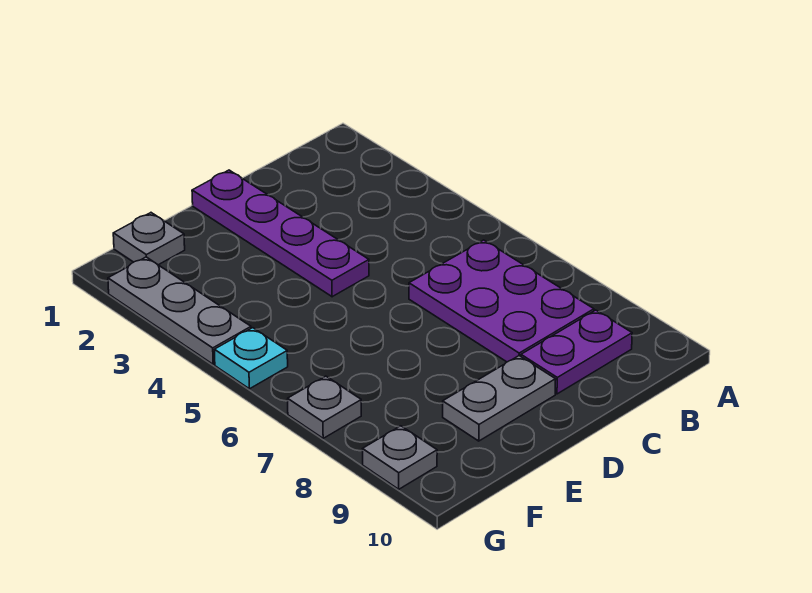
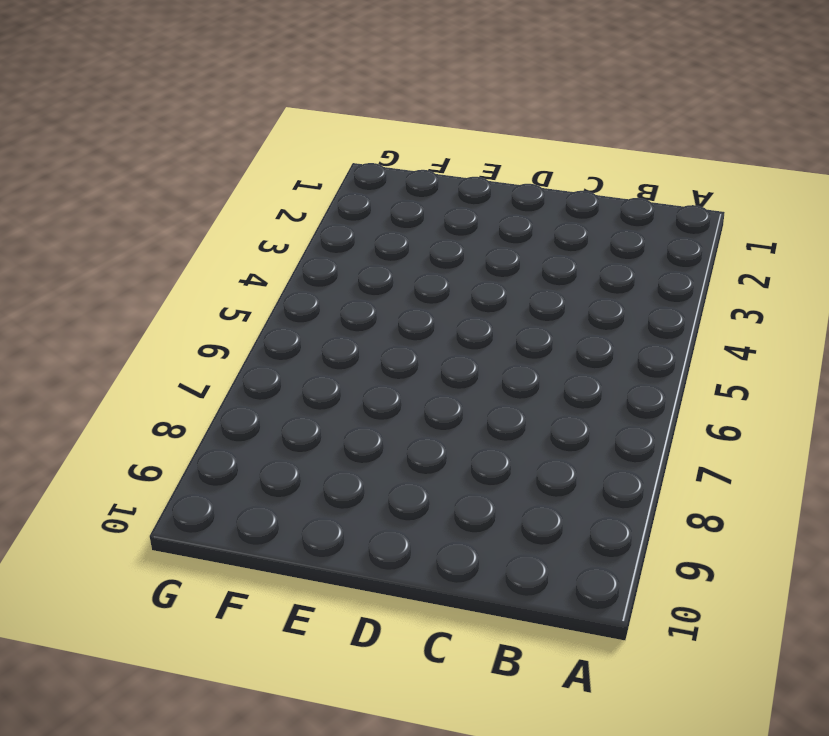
none -> purple plate B6:C8 level 1
none -> purple plate B9:C9 level 1

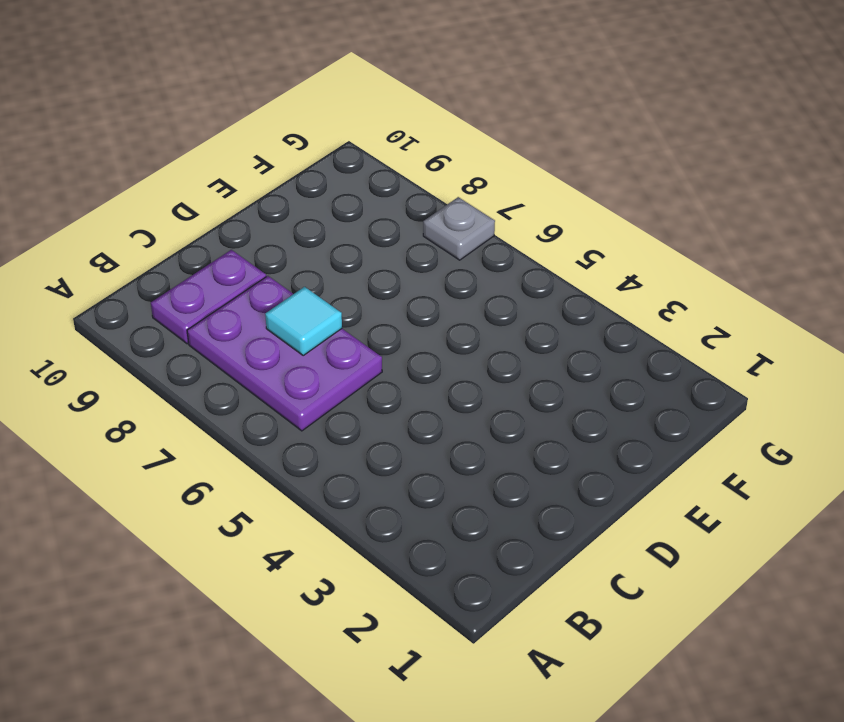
cyan tile C7 level 2 -> none
none -> purple plate D1:D4 level 1
none -> grey plate D9:E9 level 1

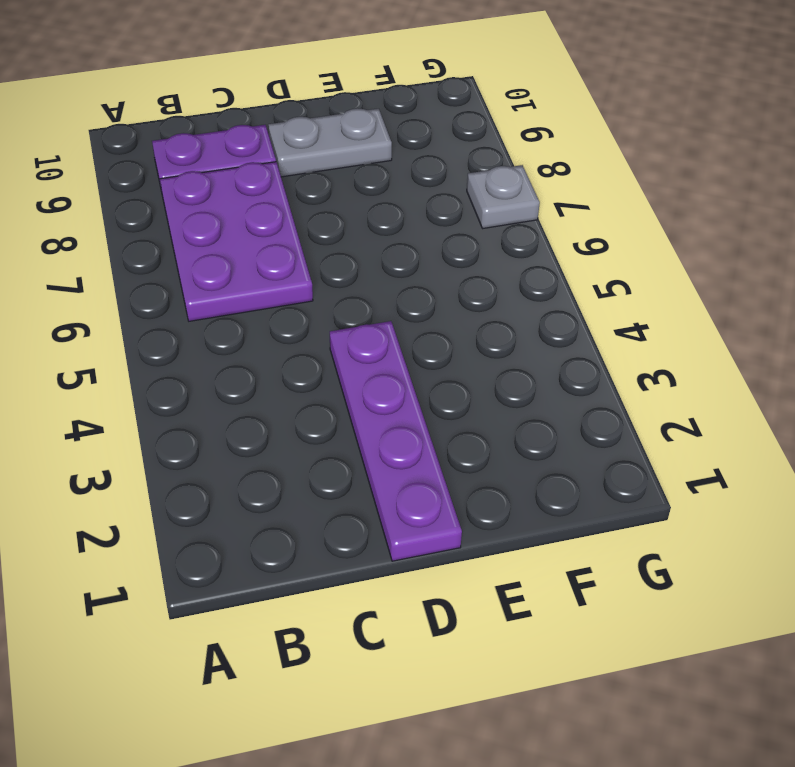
none -> grey plate F1 level 1
none -> grey plate G2:G4 level 1

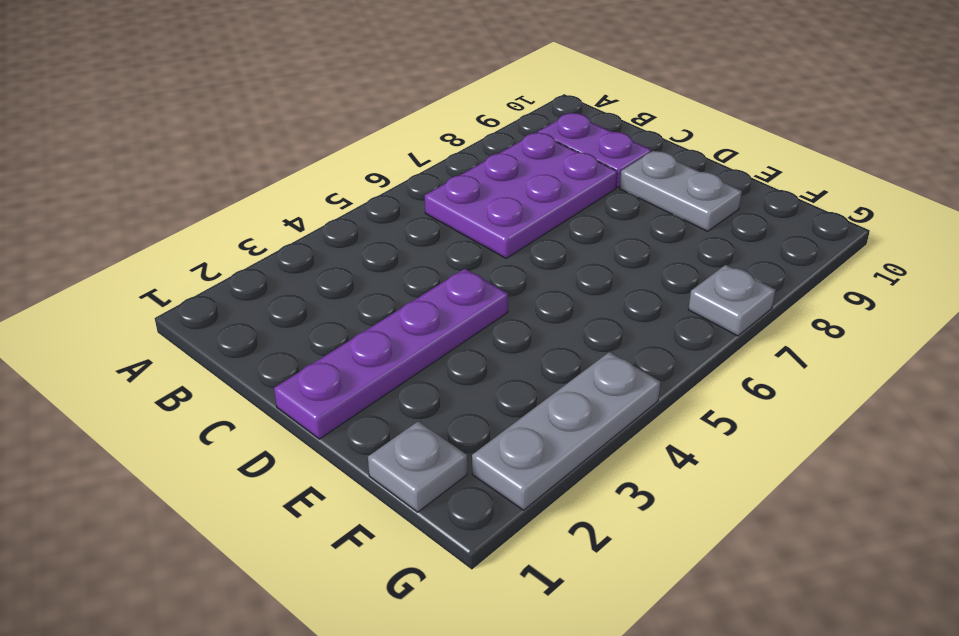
none -> cyan plate G5 level 1
none -> grey plate G9 level 1

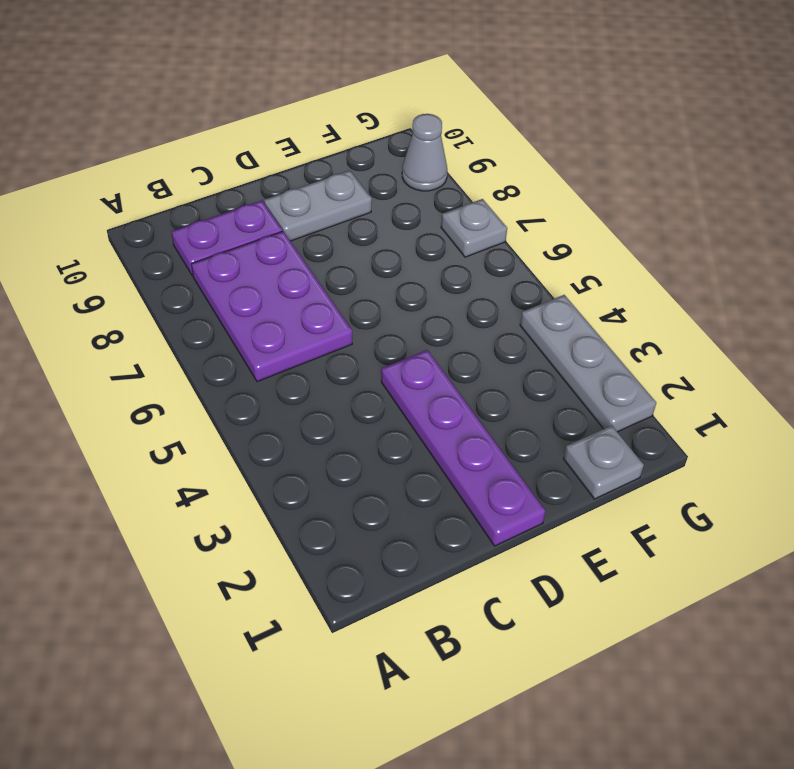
grey cone G9 level 1 -> grey plate G9 level 1
none -> cyan plate G5 level 1

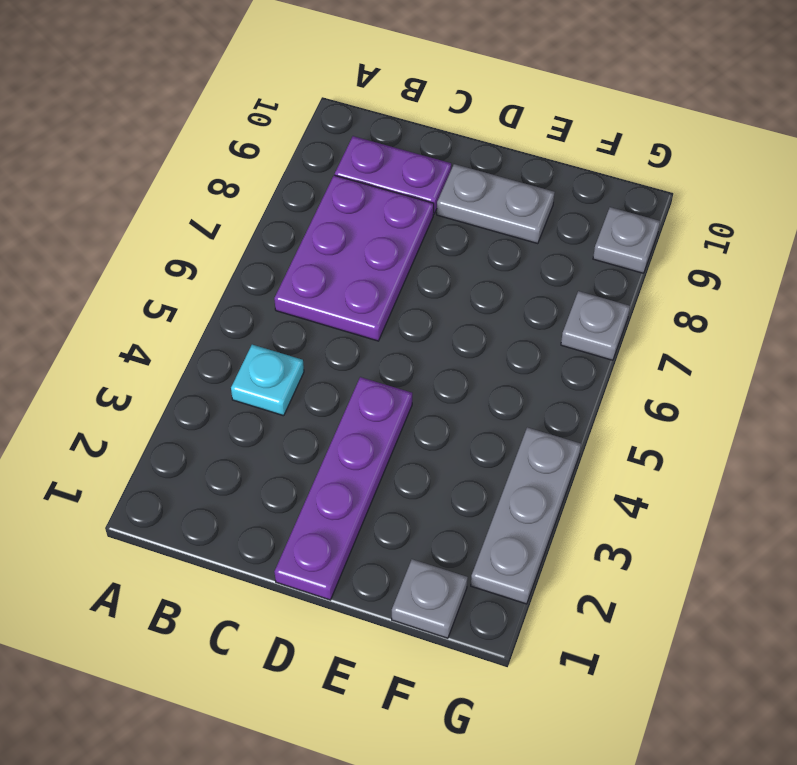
cyan plate B4 level 1 -> cyan plate G5 level 1

